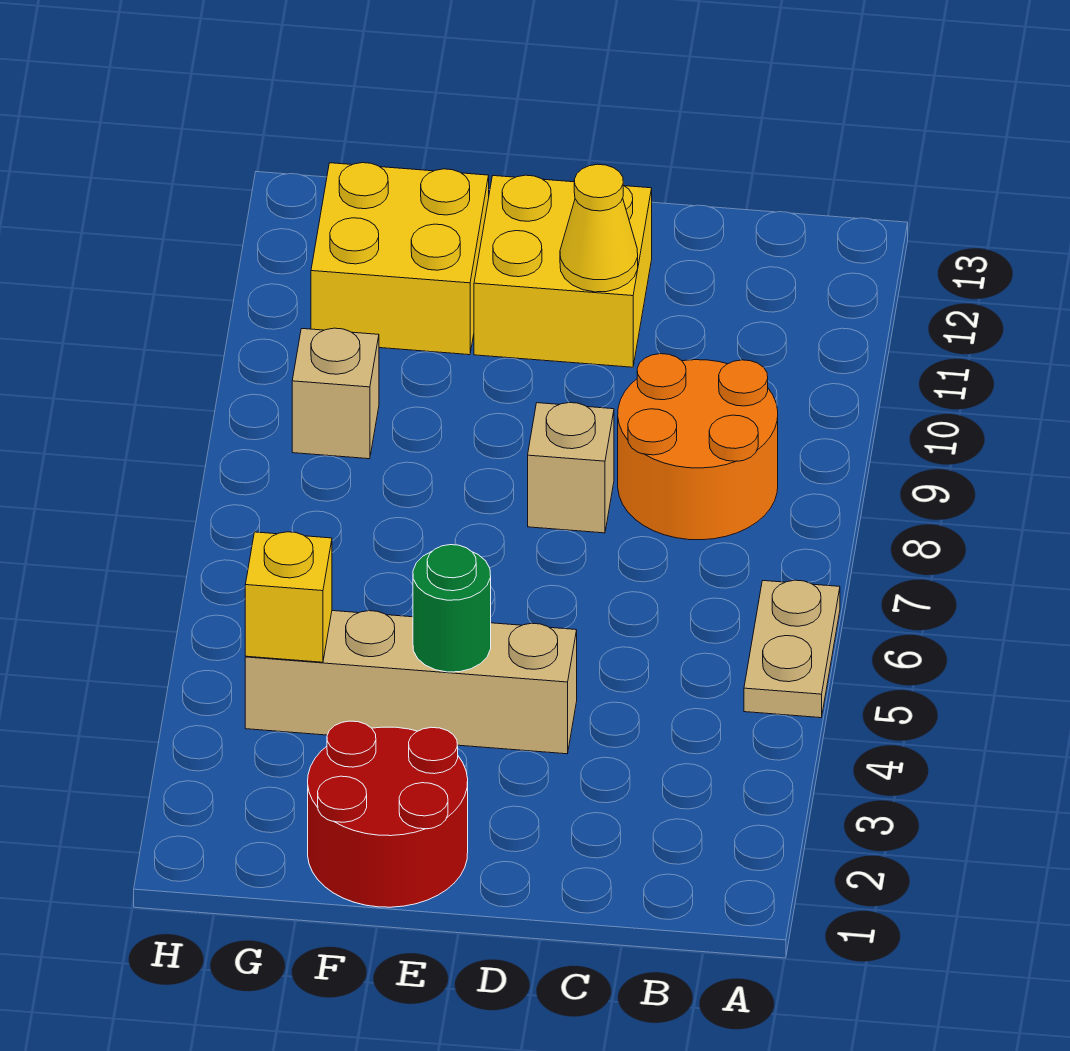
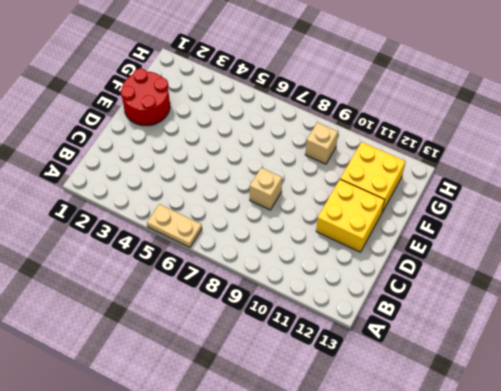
none -> orange round brick B8:C9 level 1
none -> tan brick D4:G4 level 1

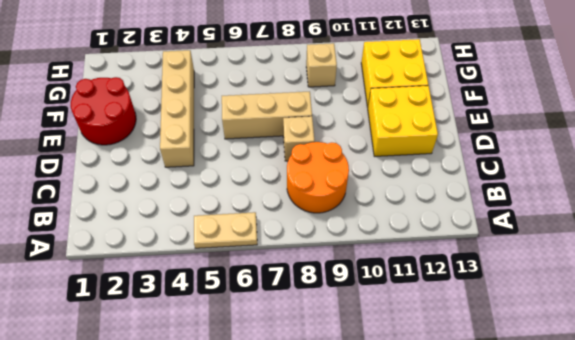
tan brick E6:E8 level 1 -> none
none -> yellow cone D11 level 2
none -> green round brick E4 level 2

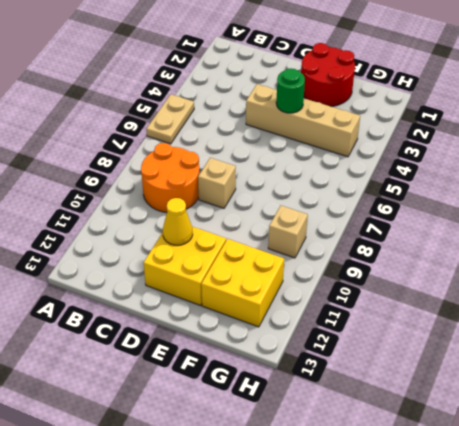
none -> yellow brick G4 level 2

